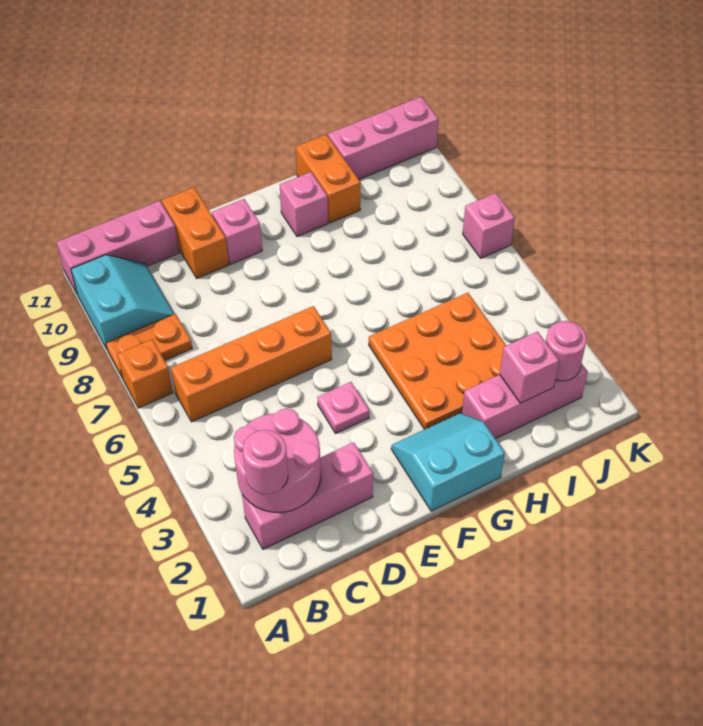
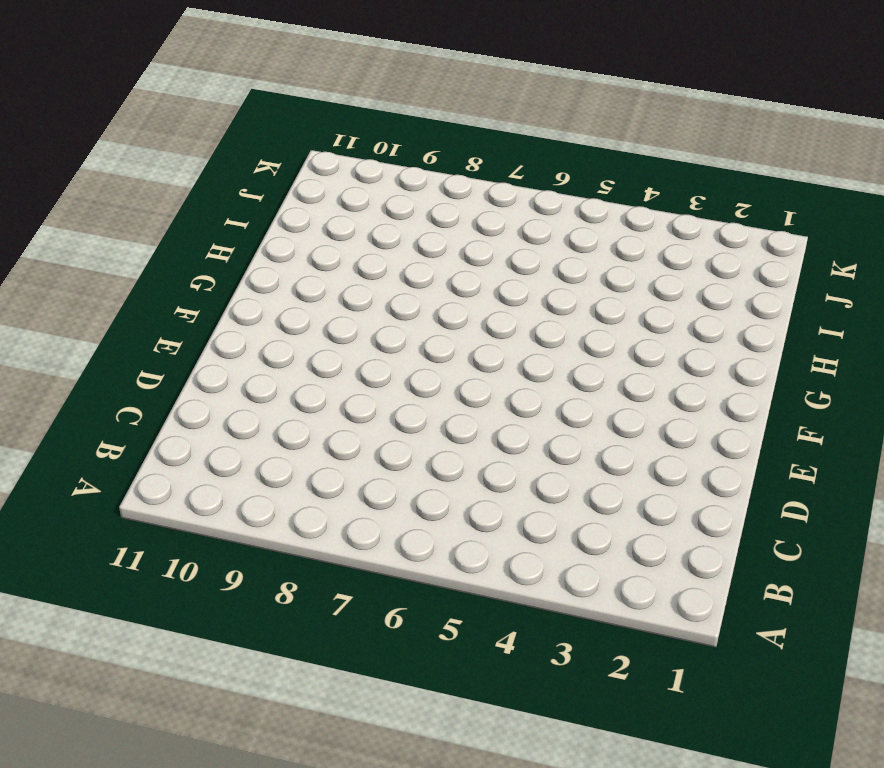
none -> orange brick A7 level 1
none -> orange plate A8:B8 level 1
none -> cyan slope A9:B10 level 1 top A

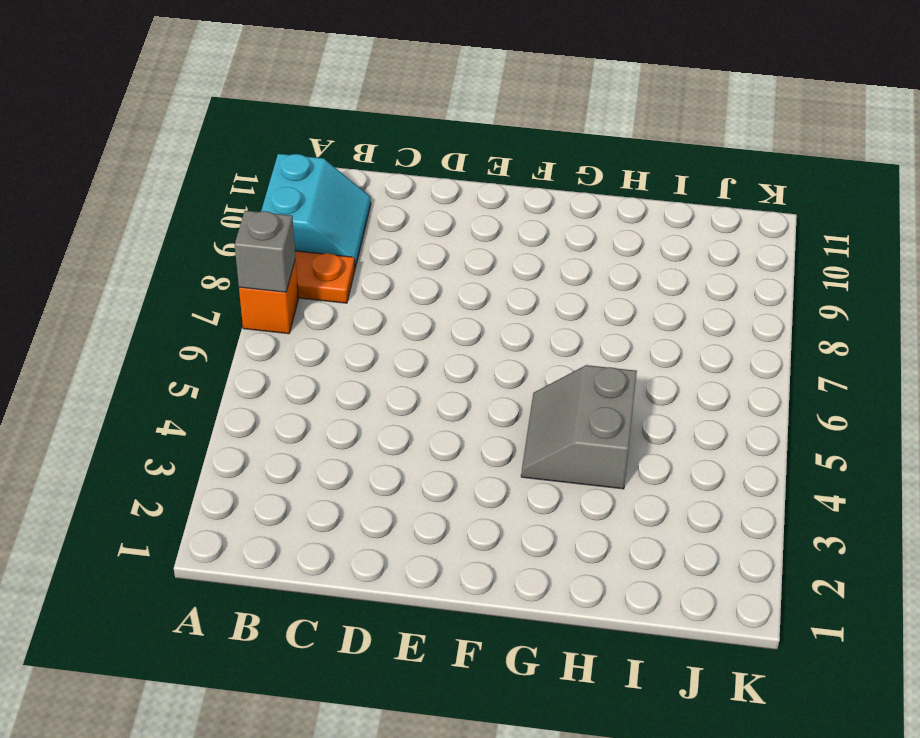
grey brick A7 level 2 -> none
grey slope G4:H5 level 1 top H -> orange plate G3:I5 level 1
none -> pink brick A11:C11 level 1
none -> pink brick B2:D2 level 1
none -> orange brick B6:E6 level 1

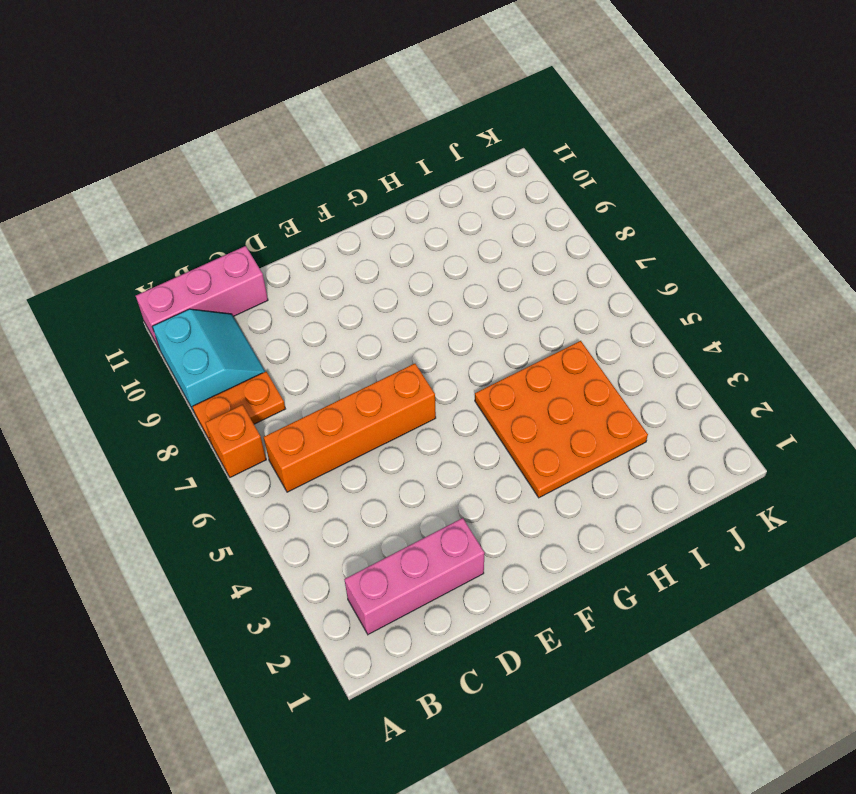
none -> orange brick D10:D11 level 1
none -> pink plate E4 level 1
none -> pink brick E10 level 1

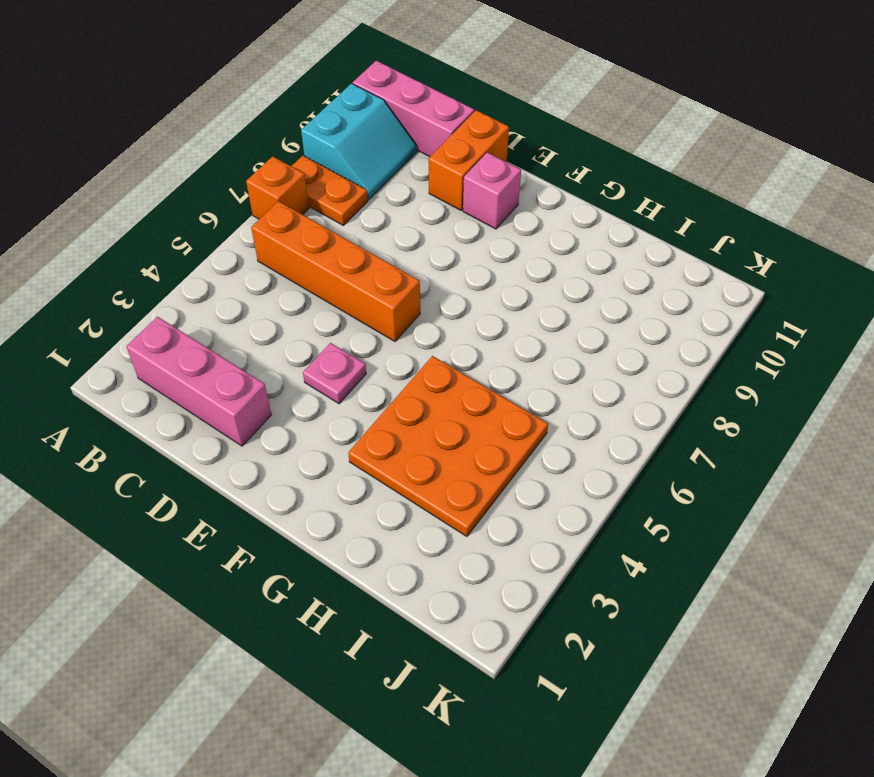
none -> cyan slope F1:G2 level 1 top 1
none -> pink brick G10 level 1
none -> pink brick H2:J2 level 1

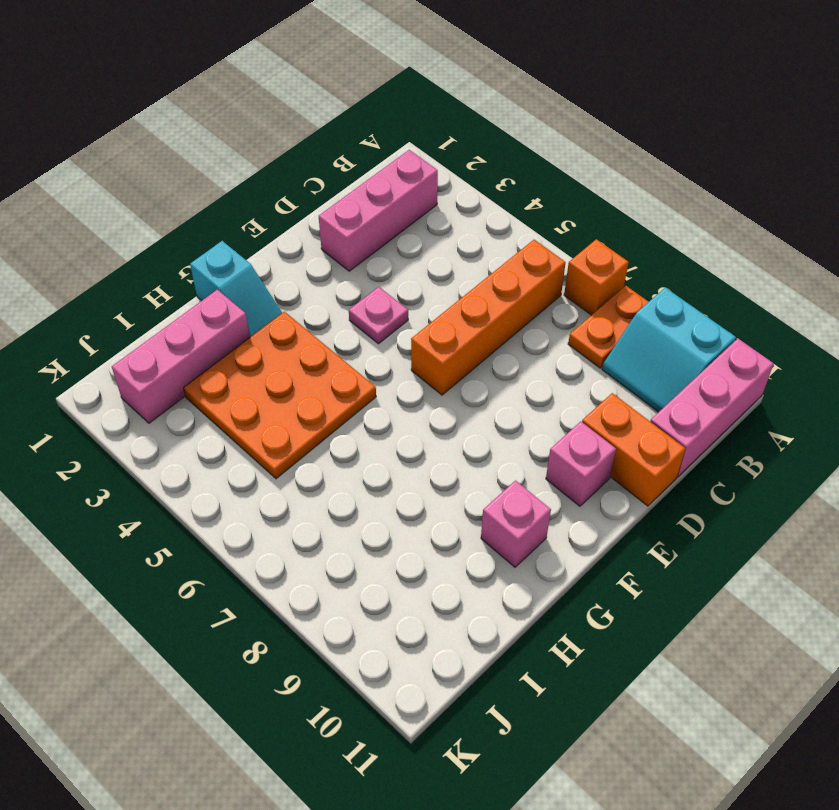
cyan slope G1:G2 level 1 top 1 -> cyan slope F1:G2 level 1 top 1
none -> orange brick H10:H11 level 1
none -> pink brick I11:K11 level 1
none -> pink brick K7 level 1

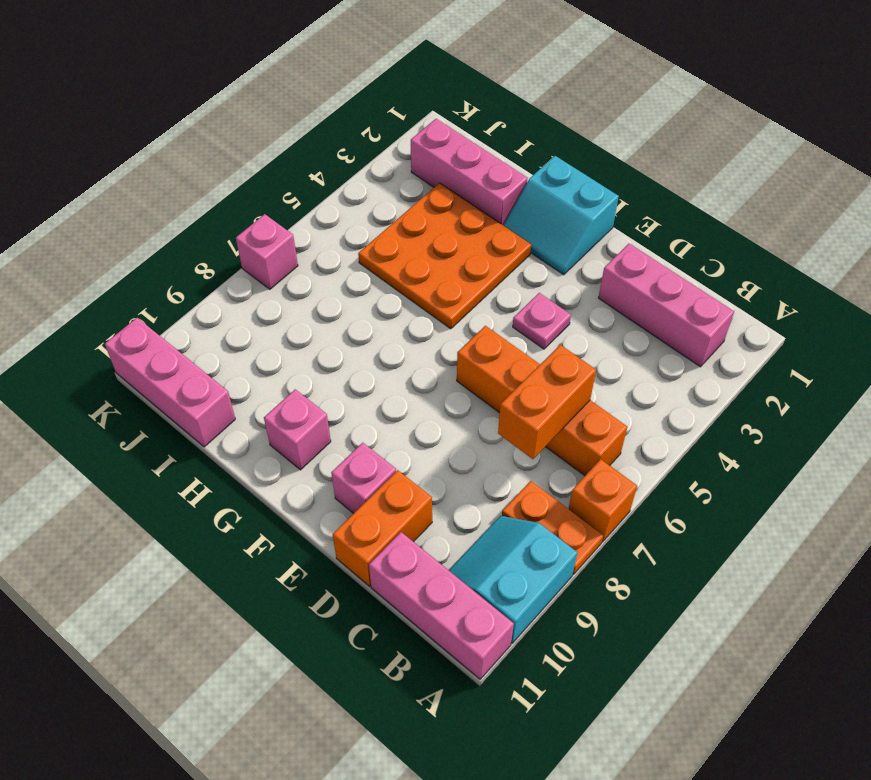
orange brick C6:C7 level 2 -> orange brick H10:H11 level 1
none -> pink round brick B2:C3 level 2
none -> pink brick I2 level 2
none -> pink round brick J2 level 2

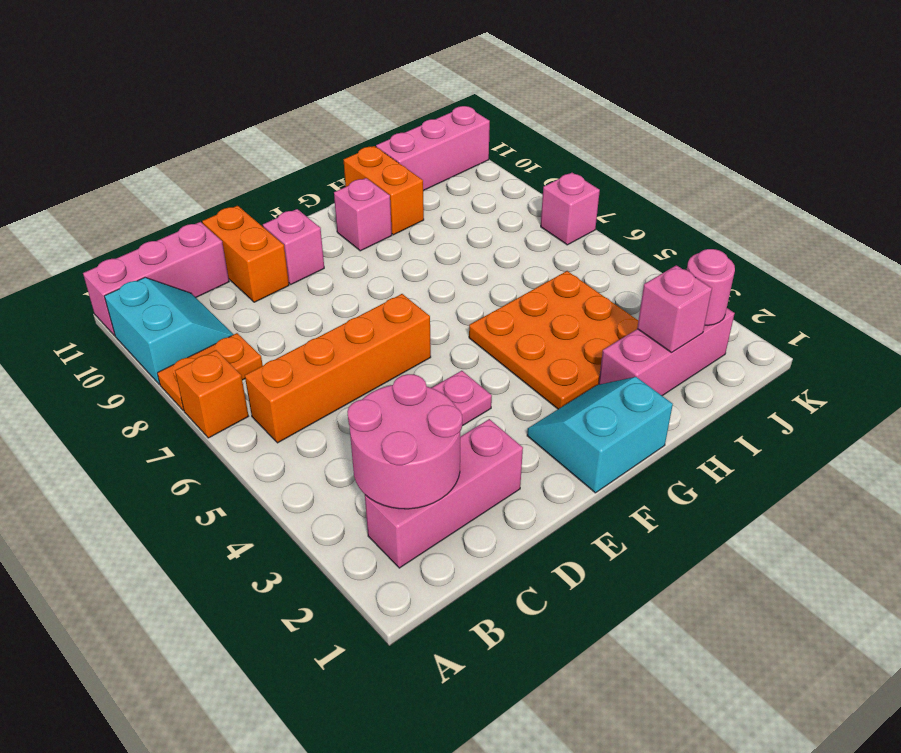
none -> pink round brick B2 level 3

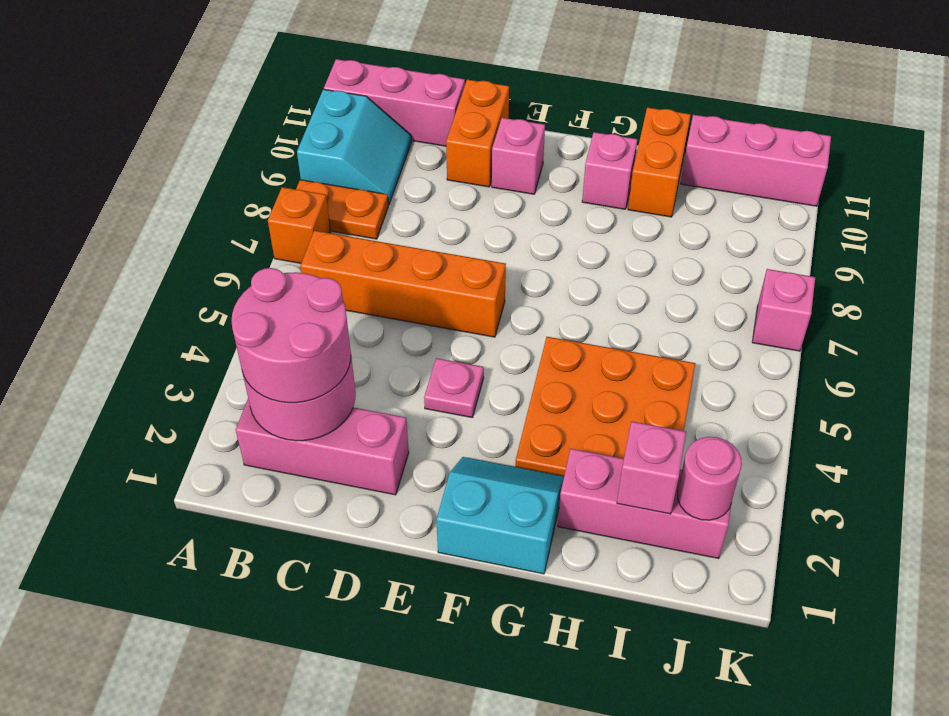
pink round brick B2:C3 level 3 -> pink round brick B2 level 3

